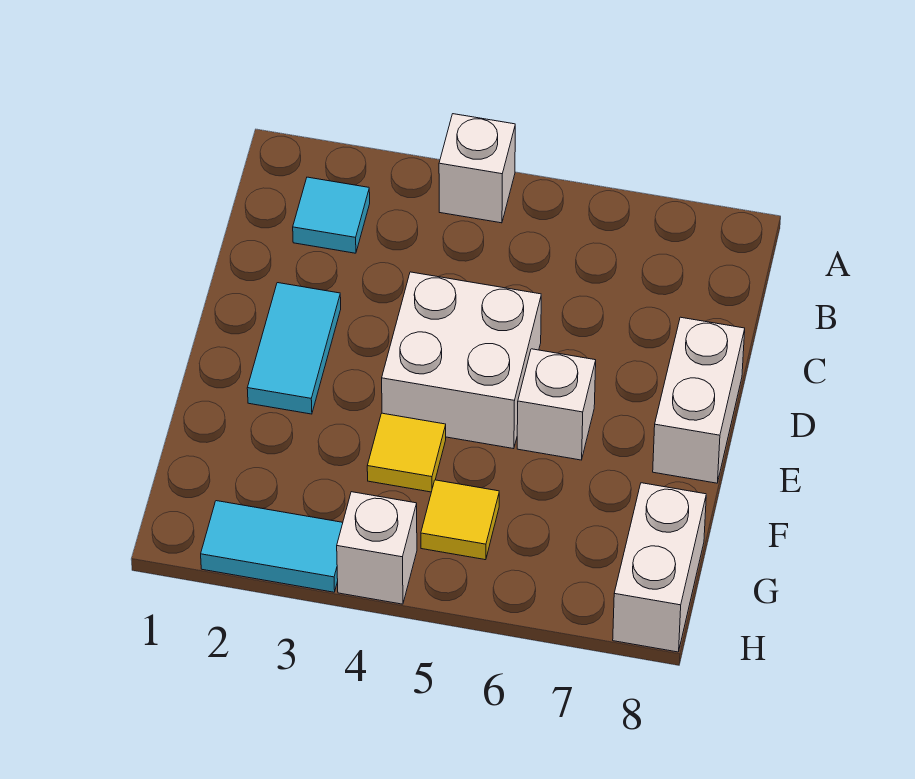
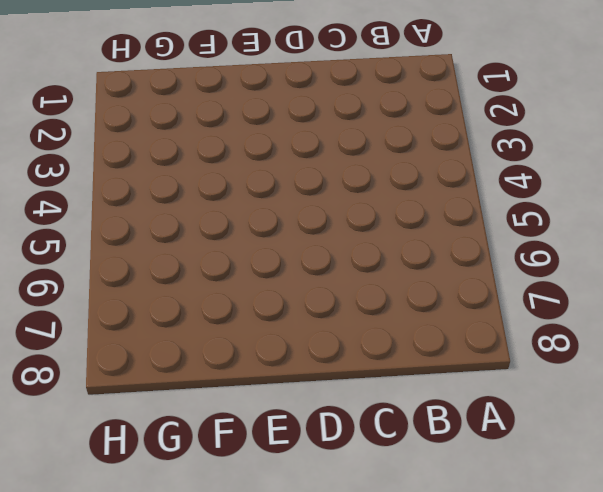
none -> white brick A4 level 1
none -> cyan tile B2 level 1

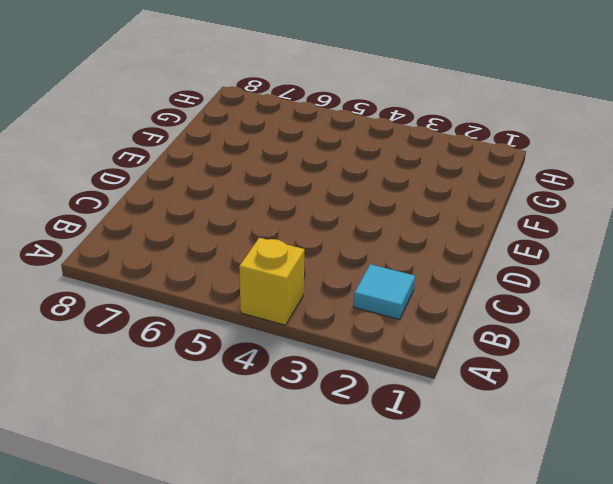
yellow brick A4 level 1 -> white brick A4 level 1
none -> cyan tile D2:E2 level 1
none -> white brick D4:E5 level 1

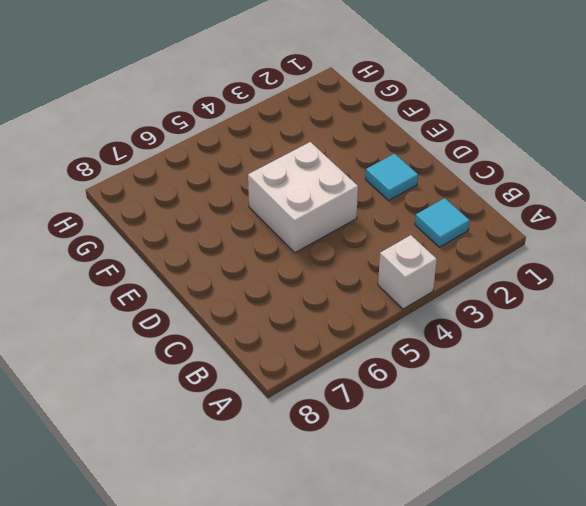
cyan tile D2 level 1 -> cyan tile D2:E2 level 1
none -> white brick D8:E8 level 1
none -> white brick E6 level 1

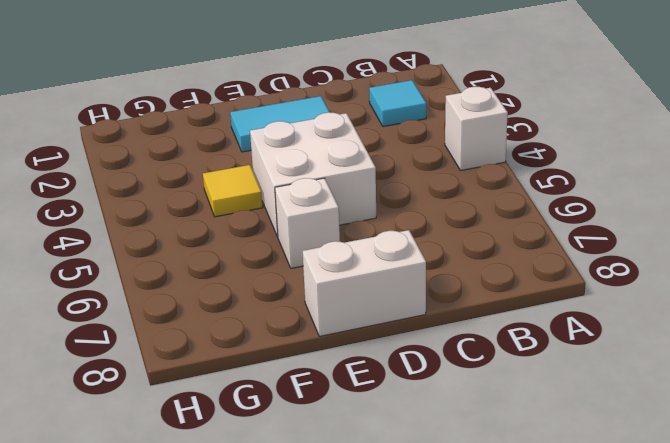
none -> yellow tile G5 level 1
none -> white brick G8:H8 level 1

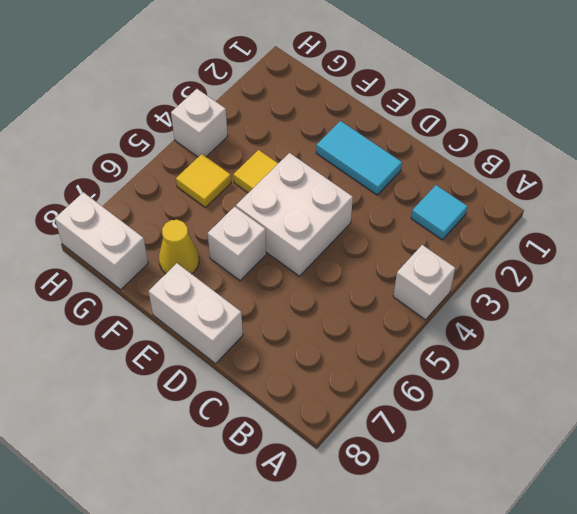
yellow cone F7 level 1 -> none
none -> cyan tile H2:H3 level 1

